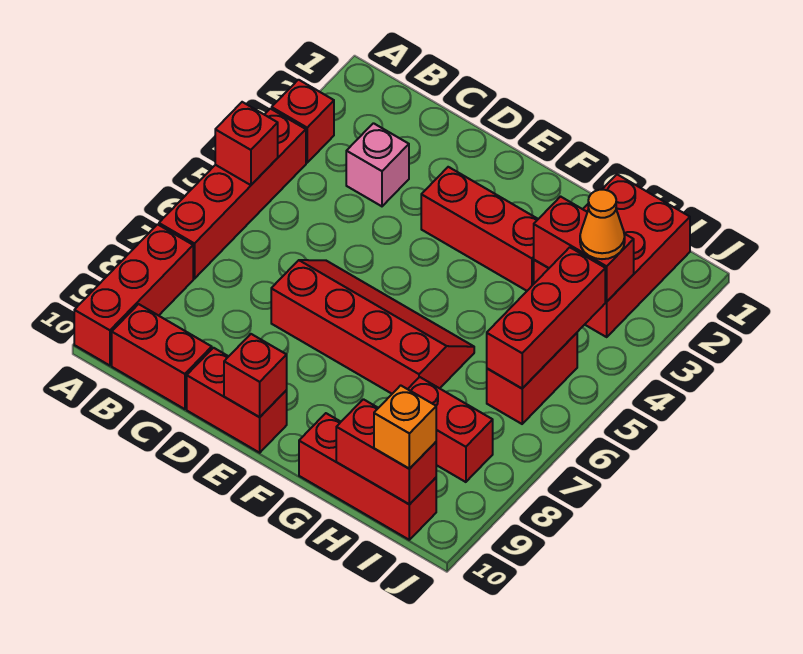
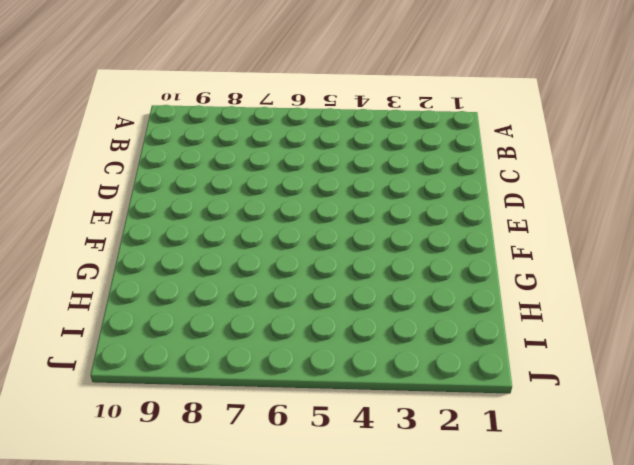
none -> red brick A3 level 1
none -> red brick A4:A7 level 1
none -> red brick A8:A10 level 1

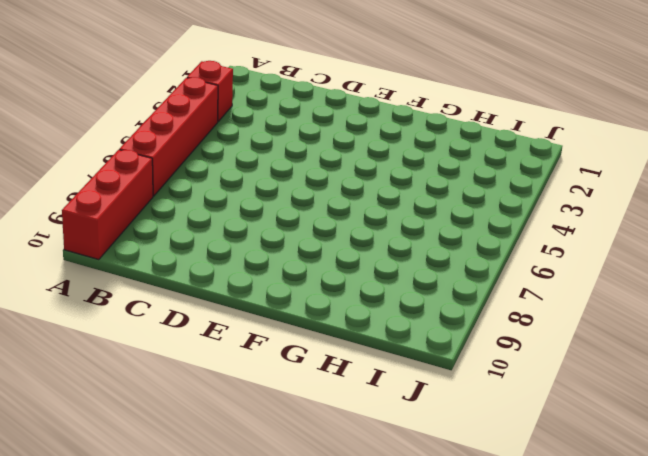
none -> red brick B10:C10 level 1
none -> pink brick C3 level 1
none -> red slope D6:G7 level 1 top 7

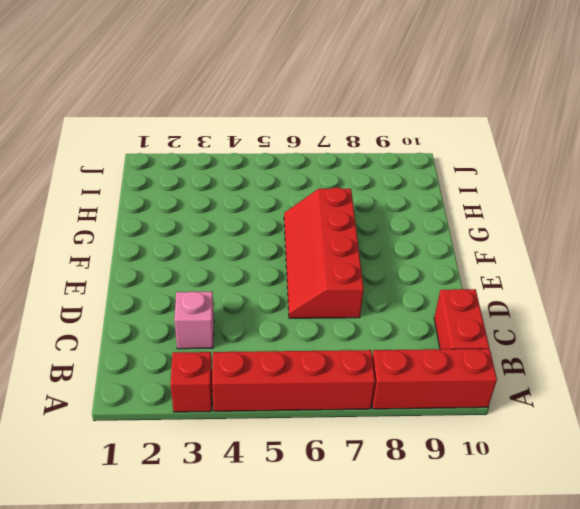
none -> red brick D10:E10 level 1
none -> red brick E3:G3 level 1
none -> red brick G10:I10 level 1

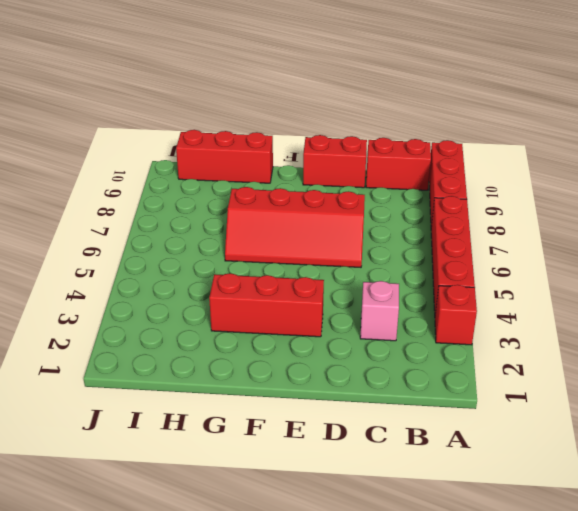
none -> red brick H1:I3 level 1
none -> red brick H8:I8 level 1
none -> red brick I5:I6 level 1

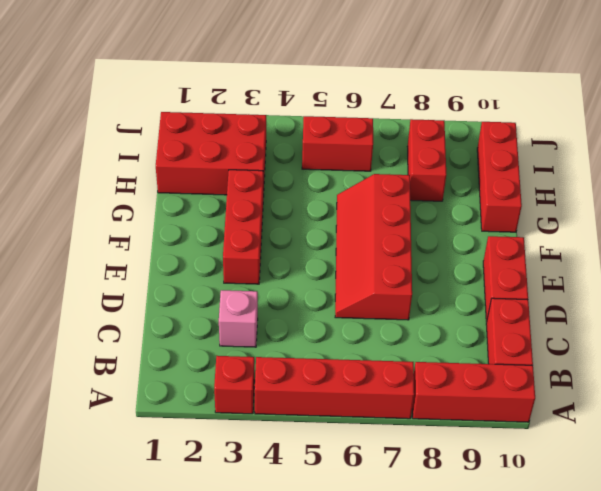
none -> red brick A5 level 2
none -> red brick E10 level 2
none -> red brick H3:I3 level 2

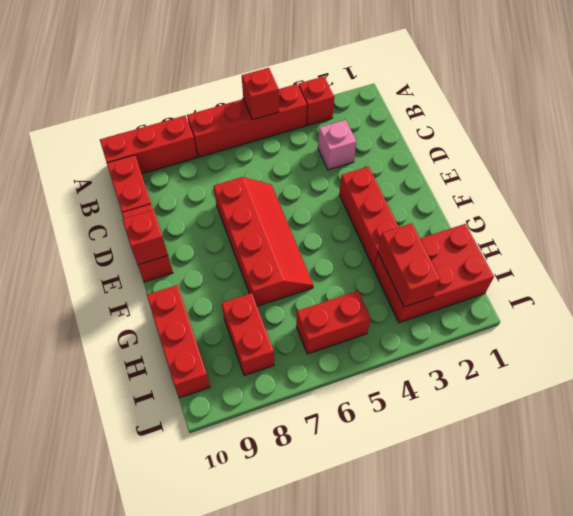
none -> red brick H10:I10 level 2
none -> red brick I4:I6 level 2
none -> orange cone I3 level 3

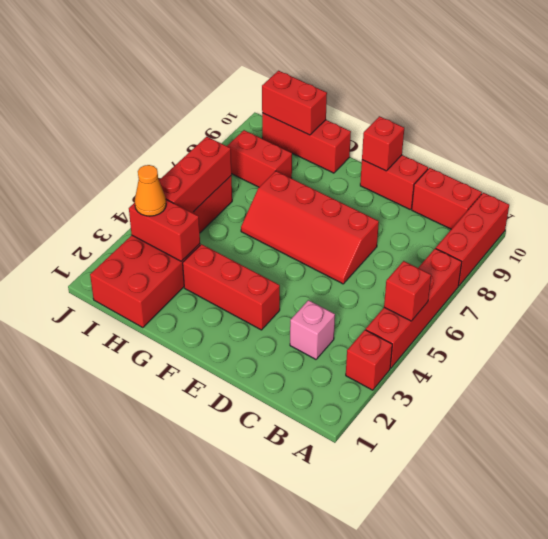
none -> orange brick I10 level 3

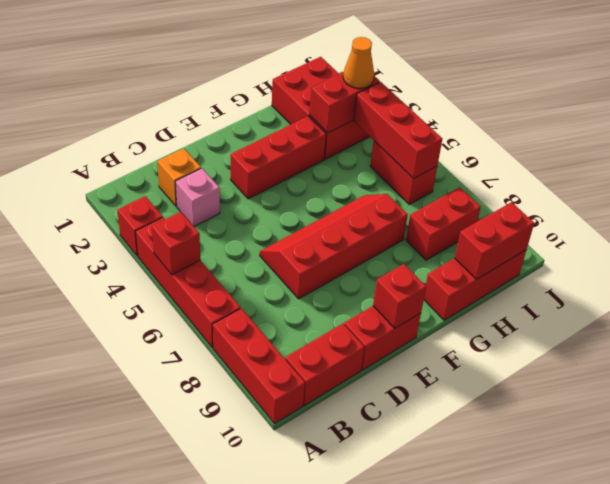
orange brick C2 level 1 -> orange brick I10 level 3

